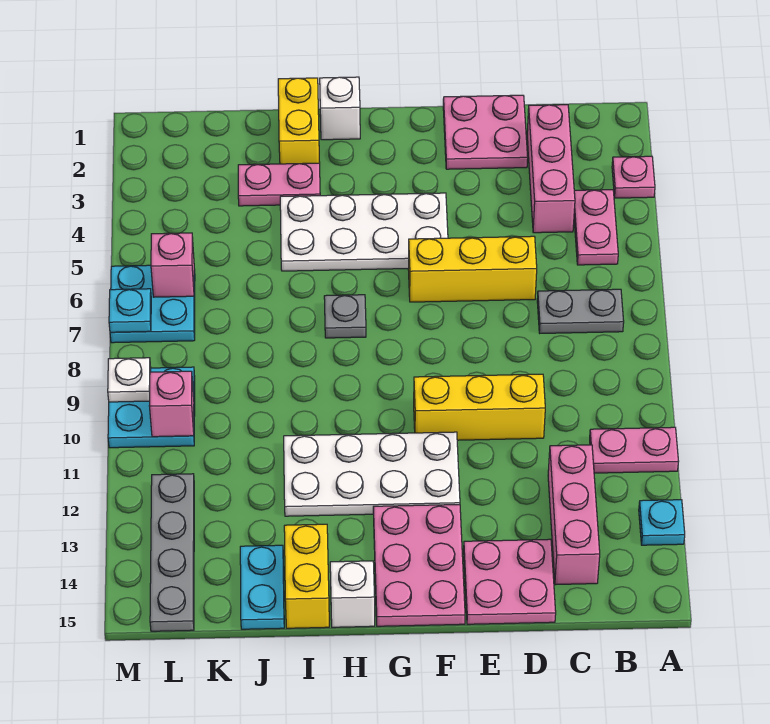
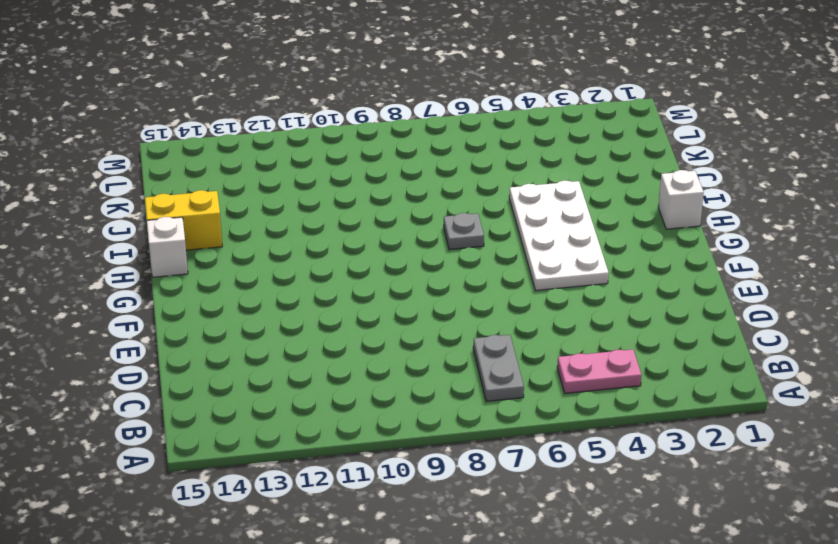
none -> pink plate A3 level 1
none -> pink plate A11:B11 level 1
none -> cyan plate A13 level 1

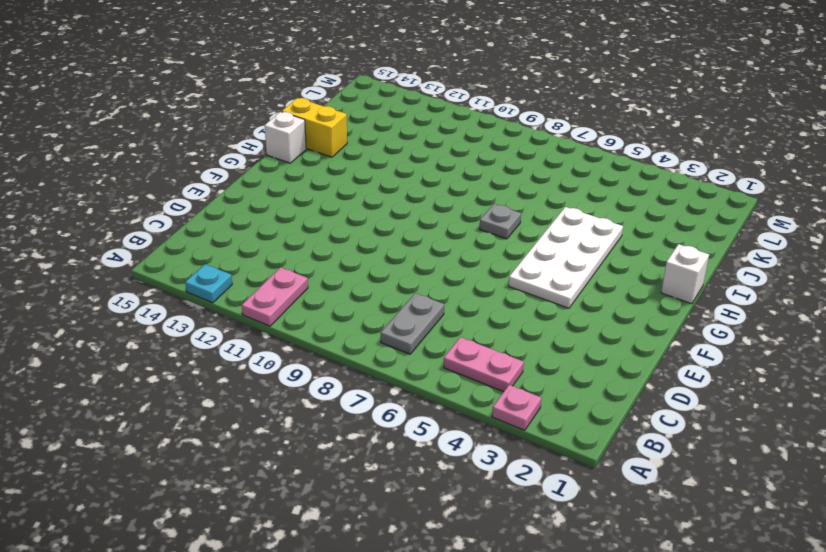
none -> pink brick C2:C4 level 1
none -> pink brick C12:C14 level 1
none -> pink plate D1:E2 level 1

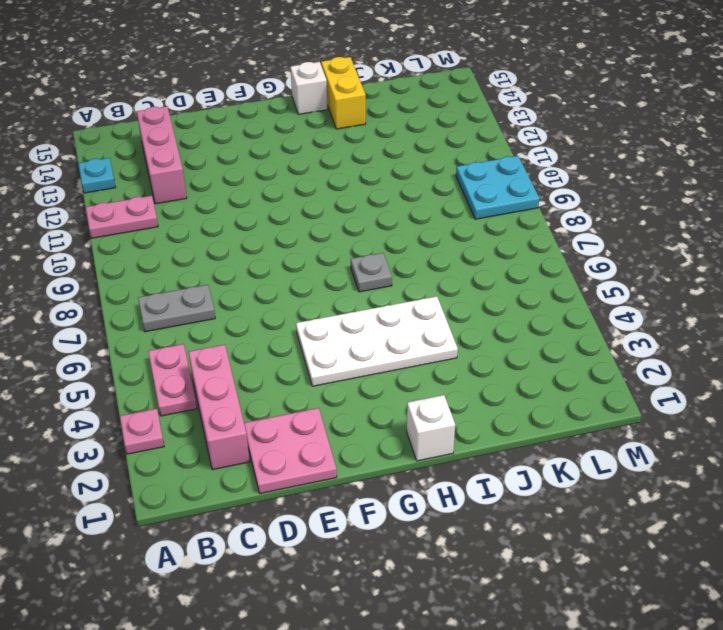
none -> yellow brick D6:F6 level 1
none -> yellow brick D10:F10 level 1
none -> pink plate D14:E15 level 1

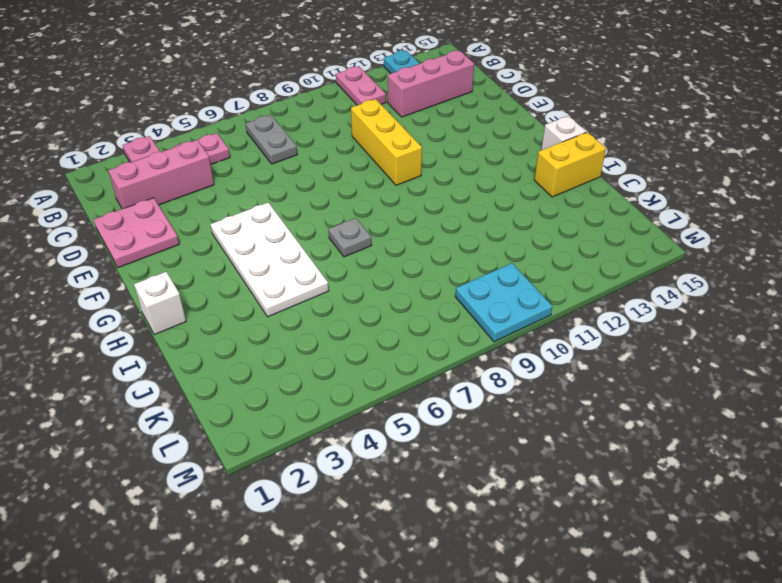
none -> yellow brick D6:F6 level 1
none -> pink plate D14:E15 level 1
none -> white plate F11:I12 level 1

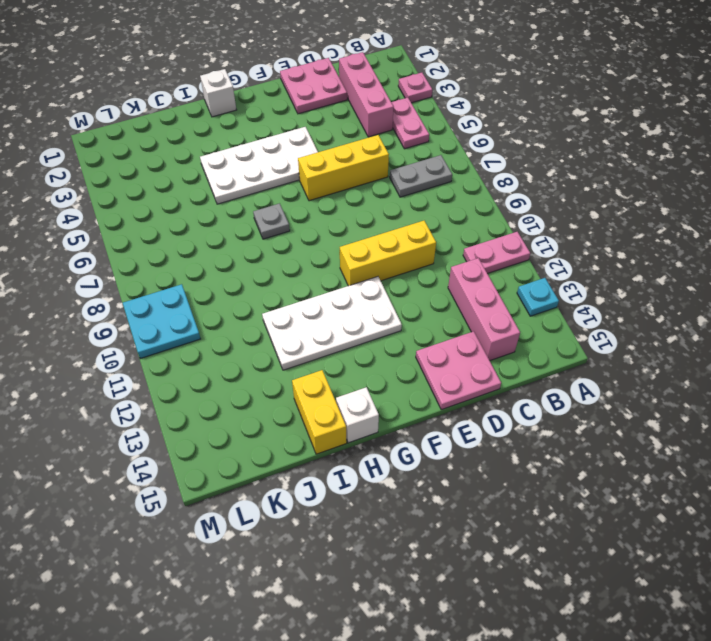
none -> pink plate F13:G15 level 1
none -> yellow brick I1:I2 level 1
none -> pink plate I3:J3 level 1

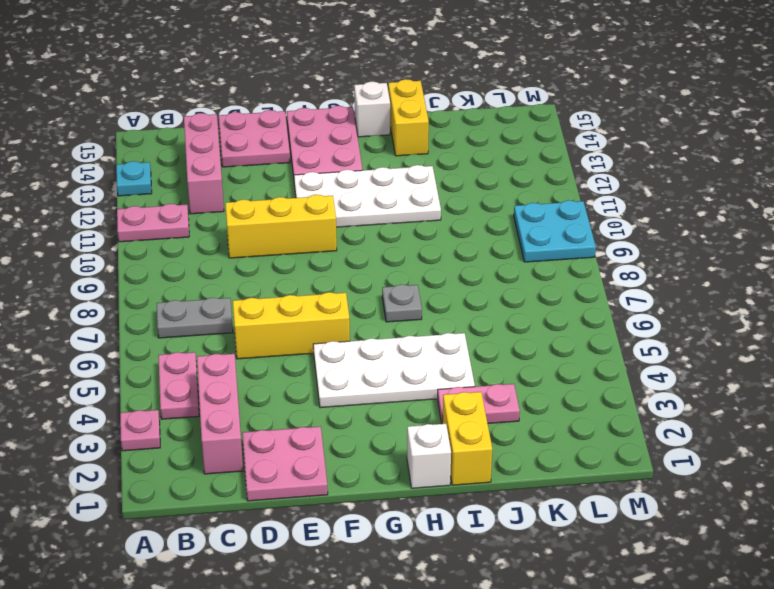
none -> cyan plate J14:J15 level 1
none -> cyan plate L6:M7 level 1
none -> grey plate L12:L15 level 1

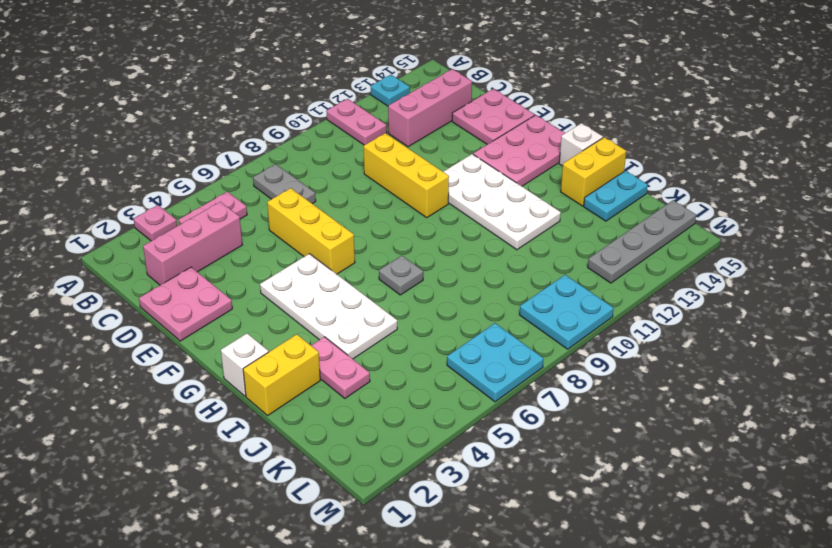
none -> pink brick L6 level 2
none -> pink brick L10 level 2
none -> cyan plate M7 level 2

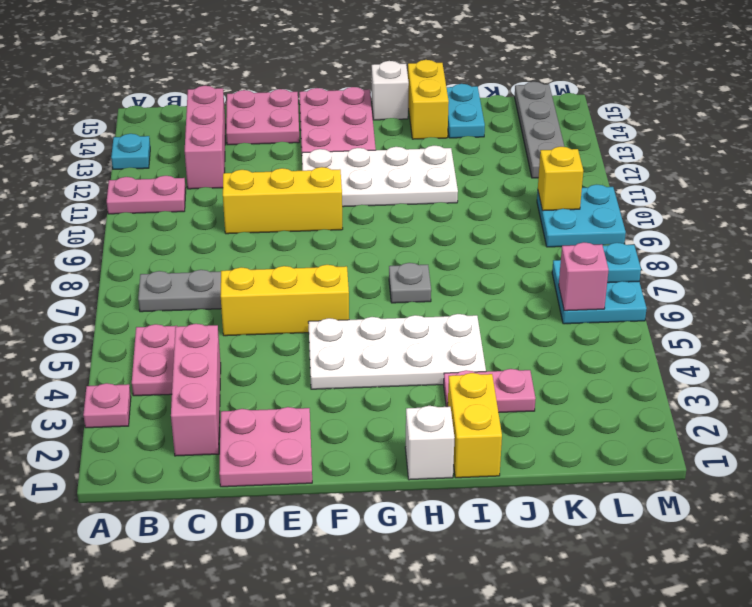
yellow brick L10 level 2 -> pink brick L10 level 2
none -> white plate M9 level 2

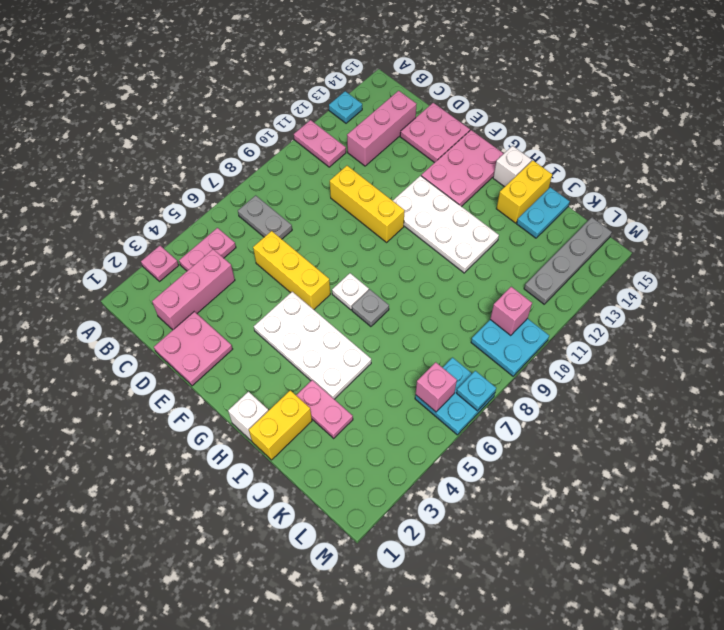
white plate G7 level 1 -> white plate M9 level 2

